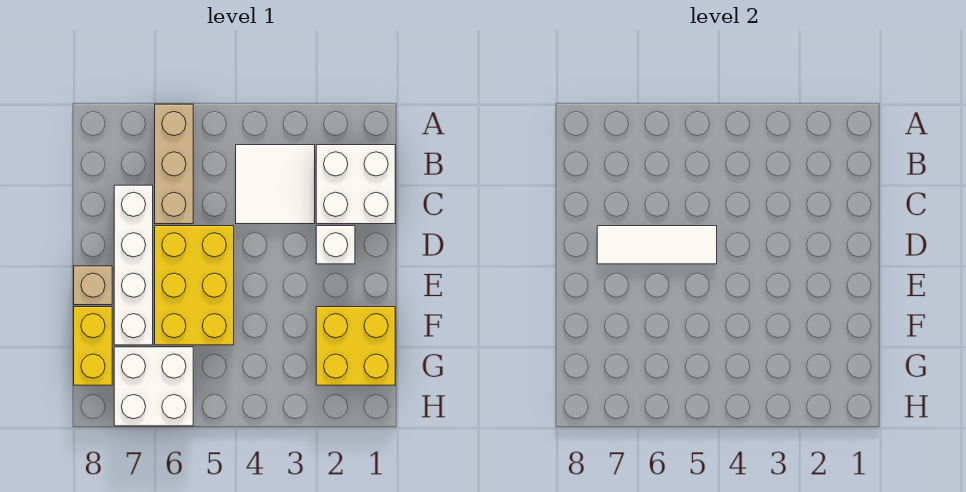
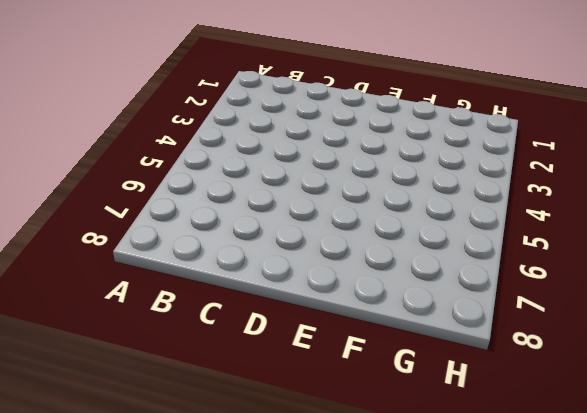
none -> tan brick A6:C6 level 1
none -> white brick B1:C2 level 1

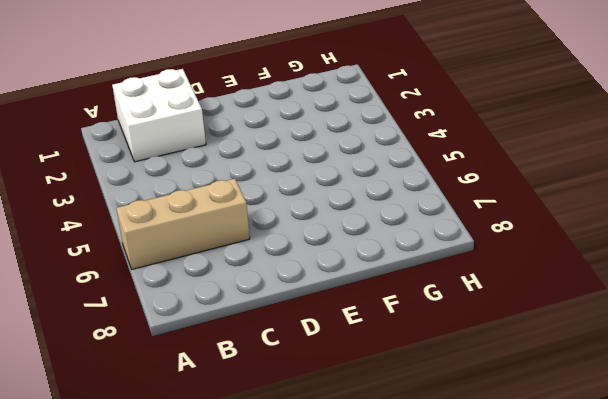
none -> white tile B3:C4 level 1
none -> white brick C7:F7 level 1

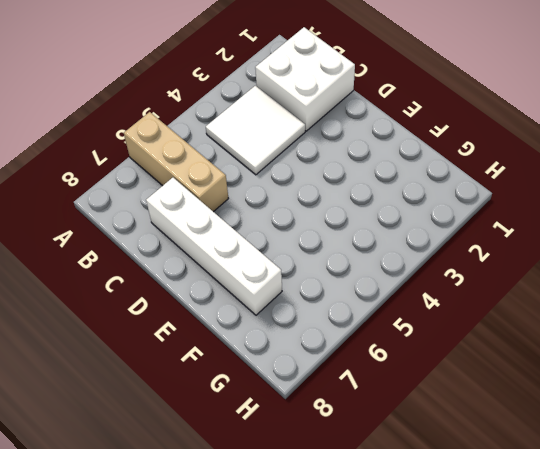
none -> white brick D2 level 1
none -> yellow brick D5:F6 level 1

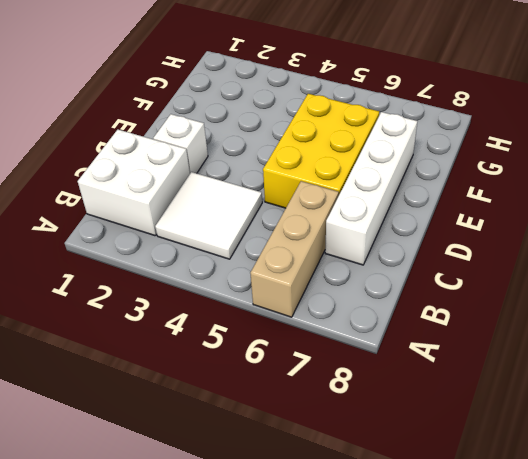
none -> tan brick E8 level 1
none -> yellow brick F1:G2 level 1

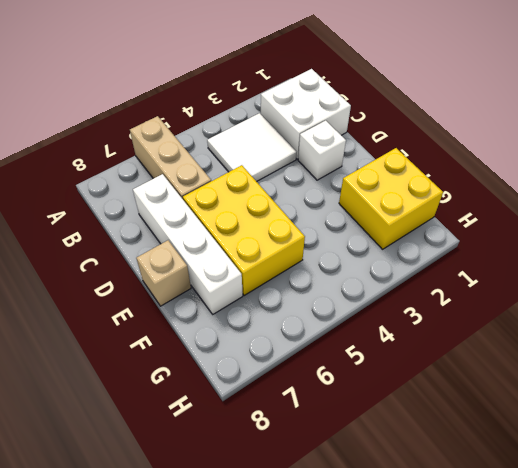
none -> yellow brick F8:G8 level 1
none -> white brick G6:H7 level 1

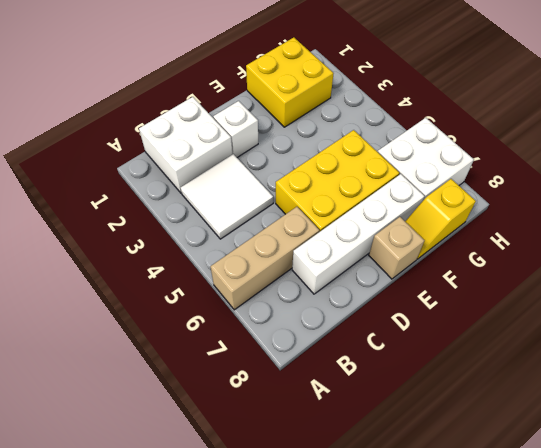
yellow slope F8:G8 level 1 top G -> yellow brick F8:G8 level 1
none -> white tile D5:D7 level 2

